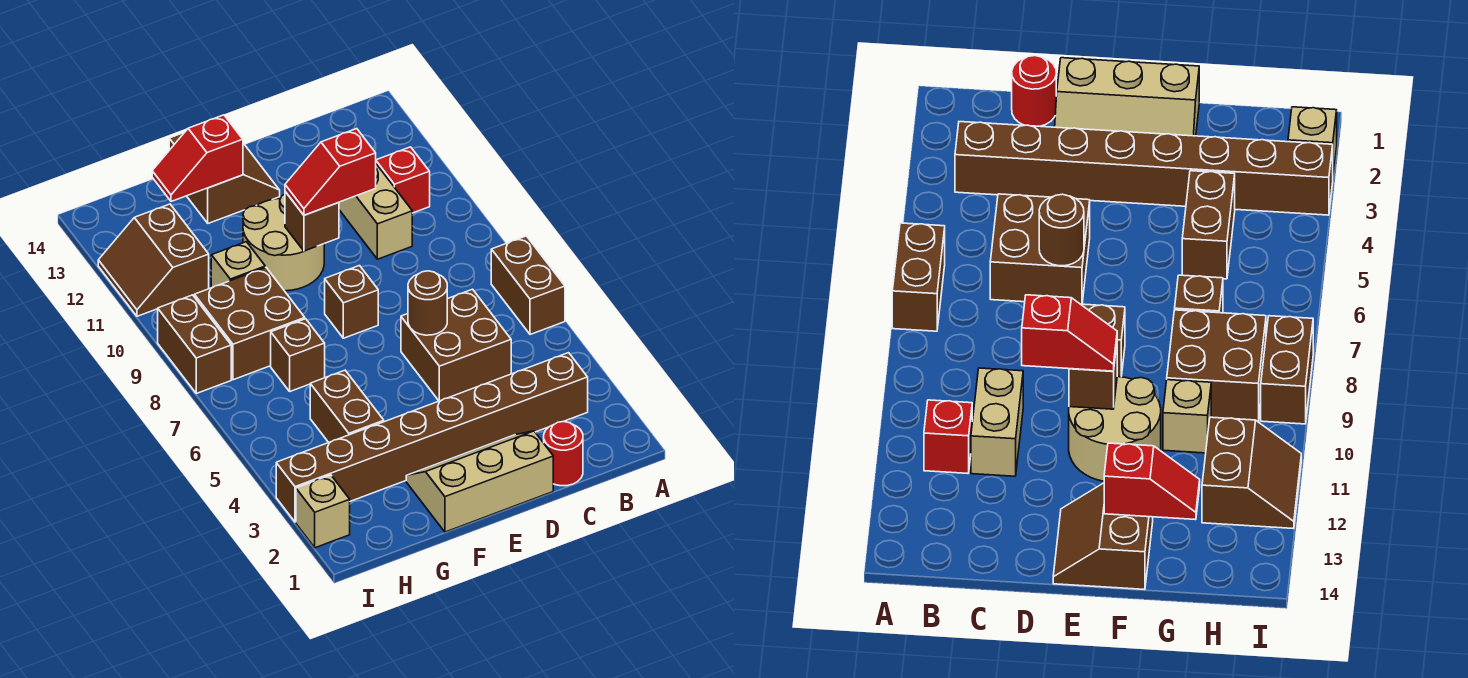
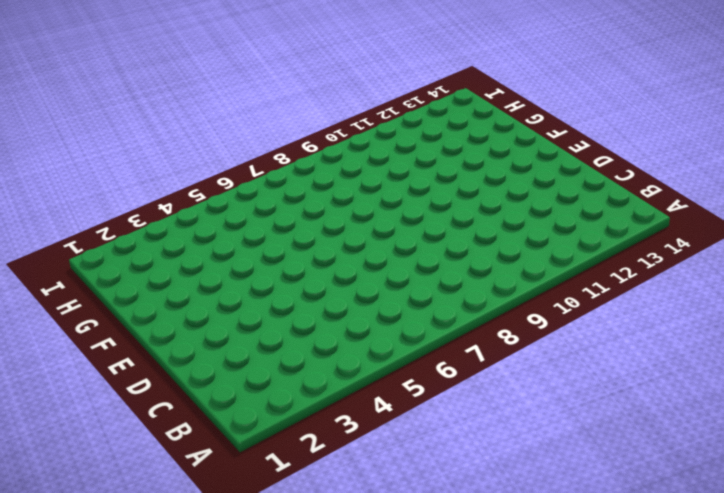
none -> brown brick A6:A7 level 1
none -> brown brick B3:I3 level 1
none -> red brick B11 level 1

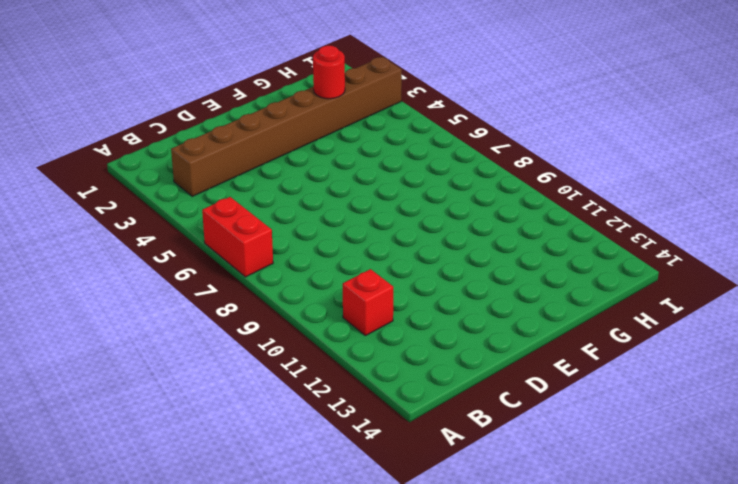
red brick A6:A7 level 1 -> brown brick A6:A7 level 1
red round brick G3 level 2 -> red round brick C1 level 1
none -> brown brick C5:D6 level 1
none -> tan brick C10:C11 level 1
none -> tan slope D1:F2 level 1 top 1

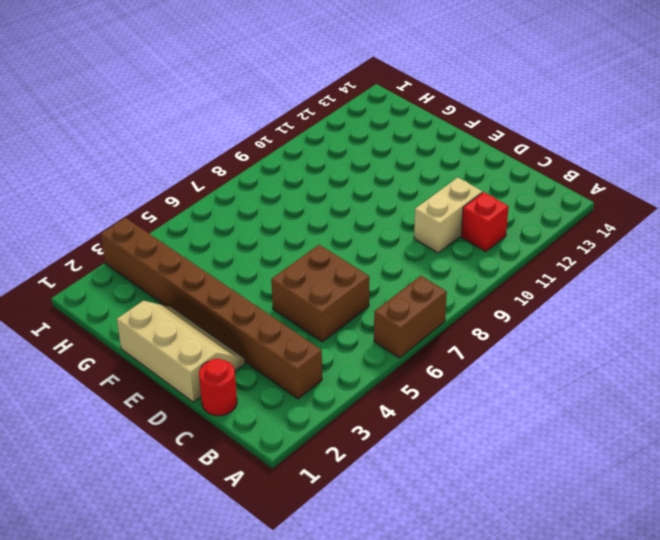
none -> brown brick E8 level 1
none -> tan round brick E10:F11 level 1
none -> brown slope E13:F14 level 1 top F

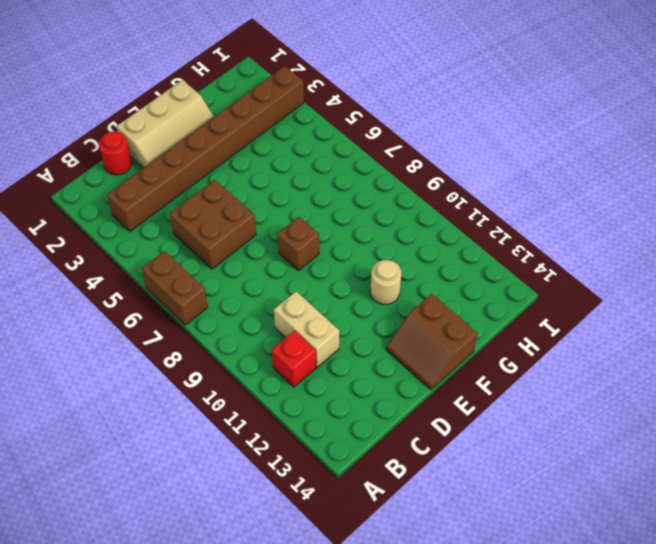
tan round brick F11 level 1 -> tan round brick E10:F11 level 1
none -> brown brick G4:G5 level 1
none -> brown brick G7 level 1
none -> brown brick G8:H9 level 1

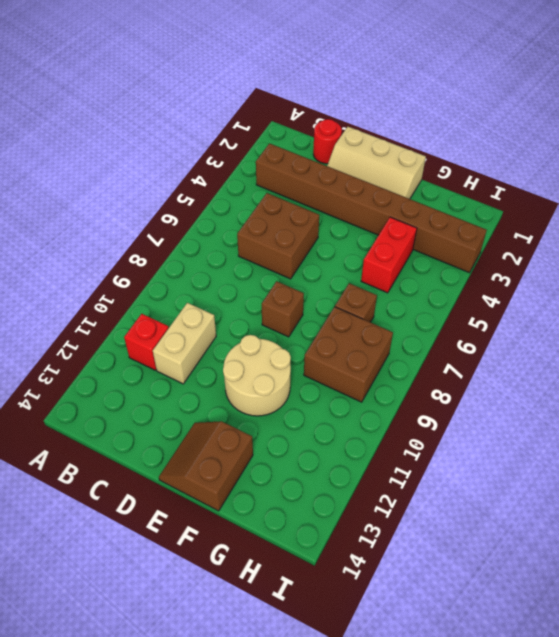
red brick G4:G5 level 1 -> brown brick G4:G5 level 1
none -> brown brick A6:A7 level 1
none -> tan brick G10 level 1
none -> brown slope H11:I12 level 1 top H

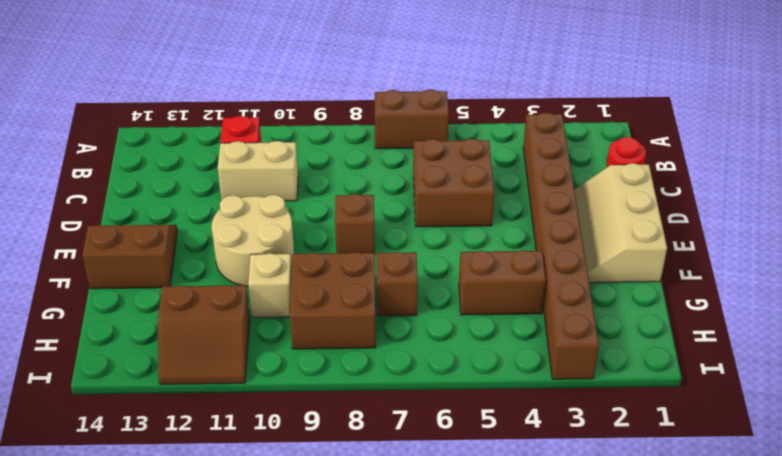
none -> tan brick I2 level 1
none -> brown brick I8:I9 level 1
none -> brown round brick D6 level 2

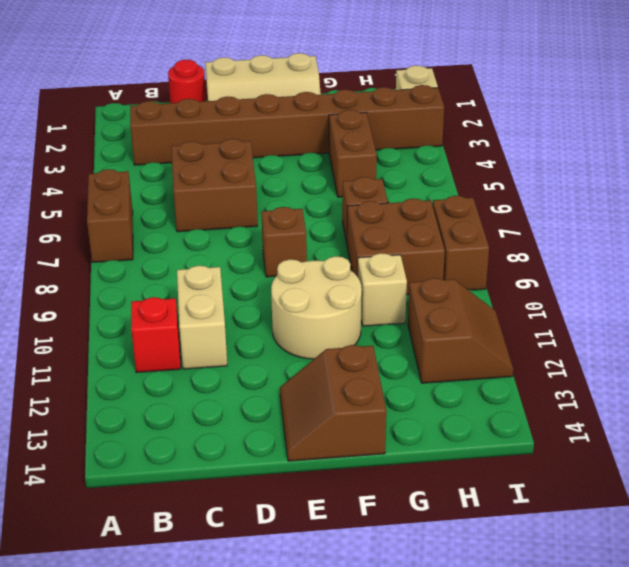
none -> brown round brick D6 level 2
none -> brown brick E10 level 2
none -> red slope F13:G13 level 2 top F

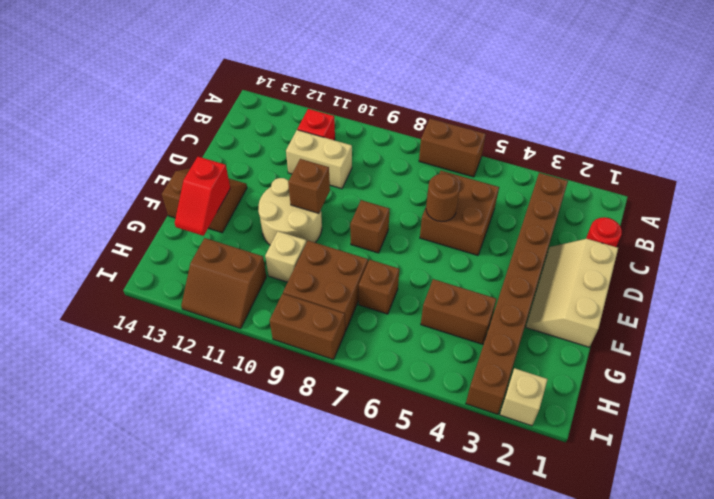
none -> red slope D10:E10 level 3 top D

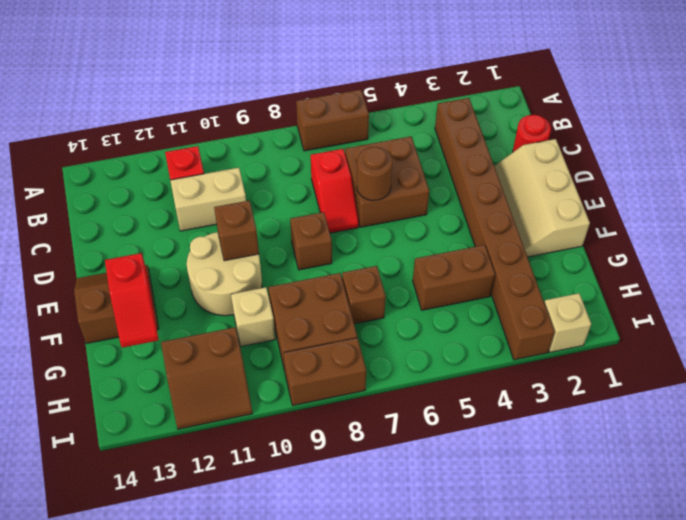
red slope C7:D7 level 1 top C -> red slope D10:E10 level 3 top D

